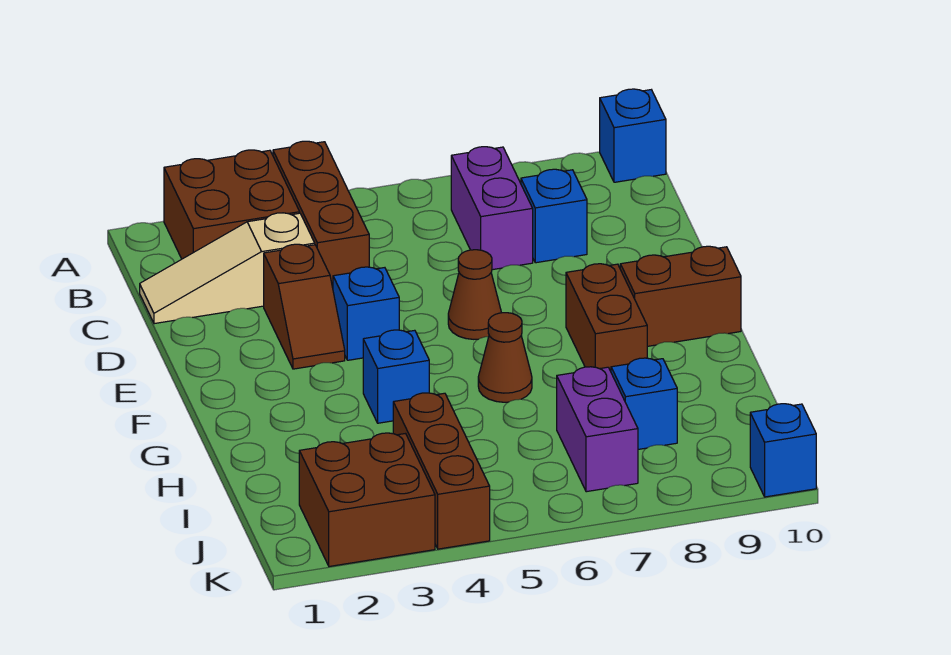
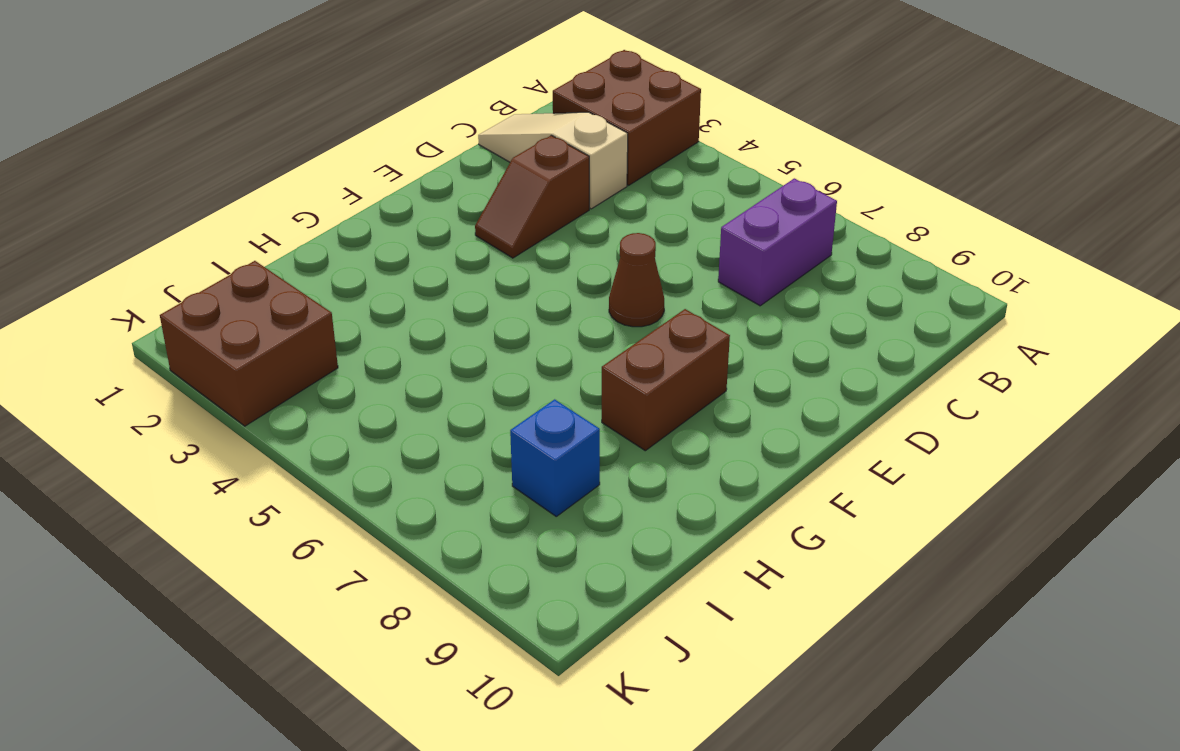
none -> brown brick A4:C4 level 1
none -> blue brick A10 level 1
none -> blue brick C8 level 1

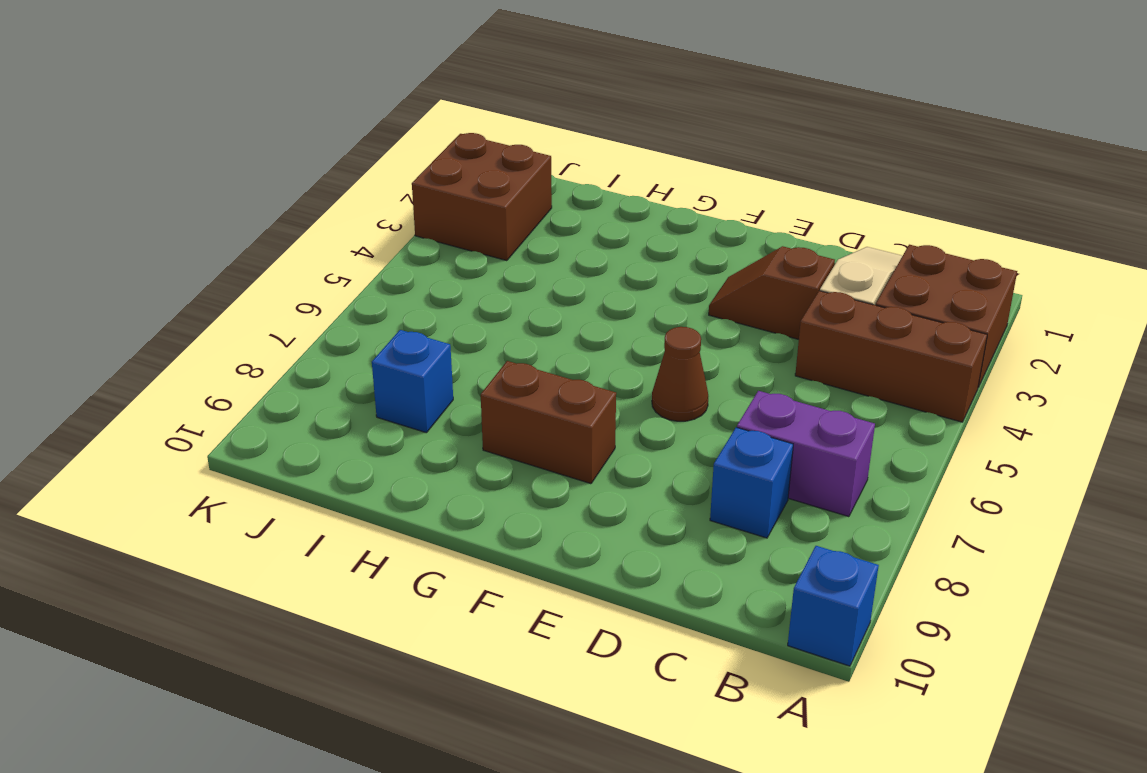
none -> blue brick E4 level 1
none -> brown brick F9:F10 level 1
none -> blue brick G4 level 1

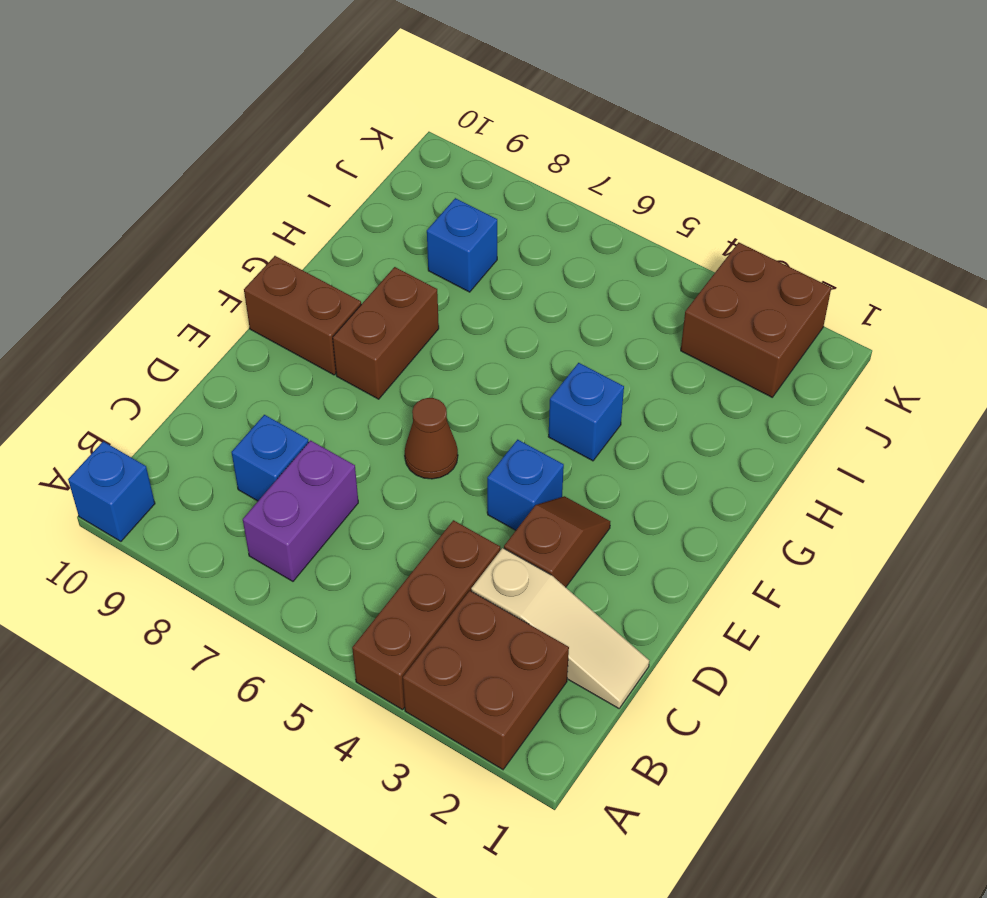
none -> brown cone G6 level 1
none -> brown brick I4:K4 level 1
none -> purple brick I7:J7 level 1

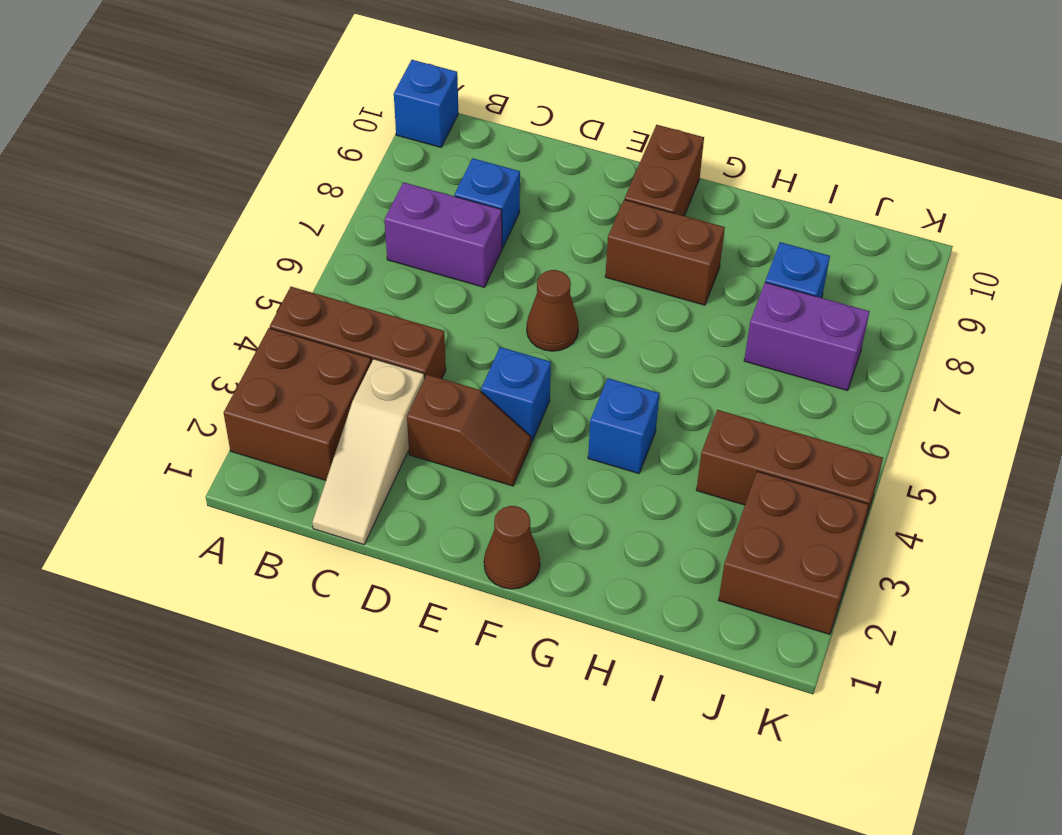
brown cone F1 level 1 -> brown cone G6 level 1
none -> blue brick K10 level 1

